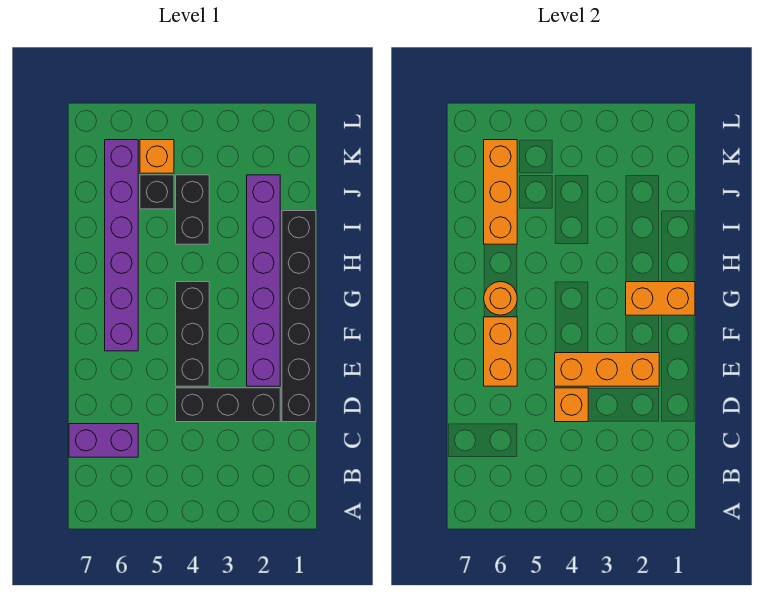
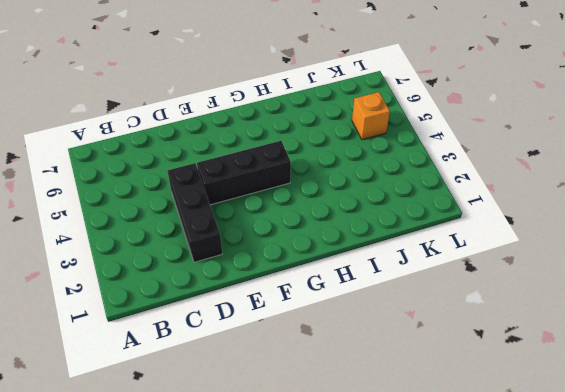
none -> purple brick C6:C7 level 1
none -> black brick D1:I1 level 1
none -> purple brick E2:J2 level 1

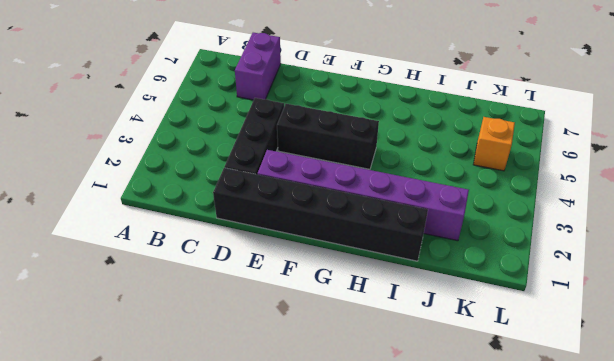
none -> purple brick F6:K6 level 1
none -> black brick I4:J4 level 1
none -> black brick J5 level 1

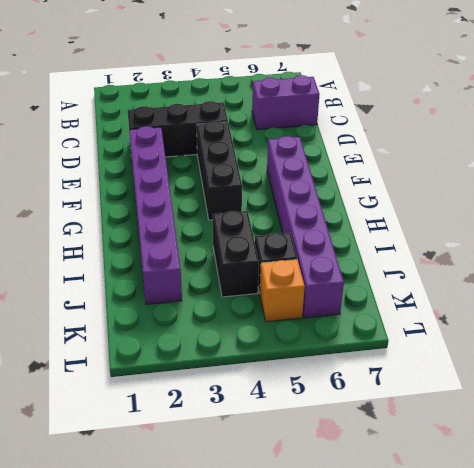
none -> black brick D1:I1 level 1
none -> orange brick D4 level 2
none -> orange brick E2:E4 level 2

